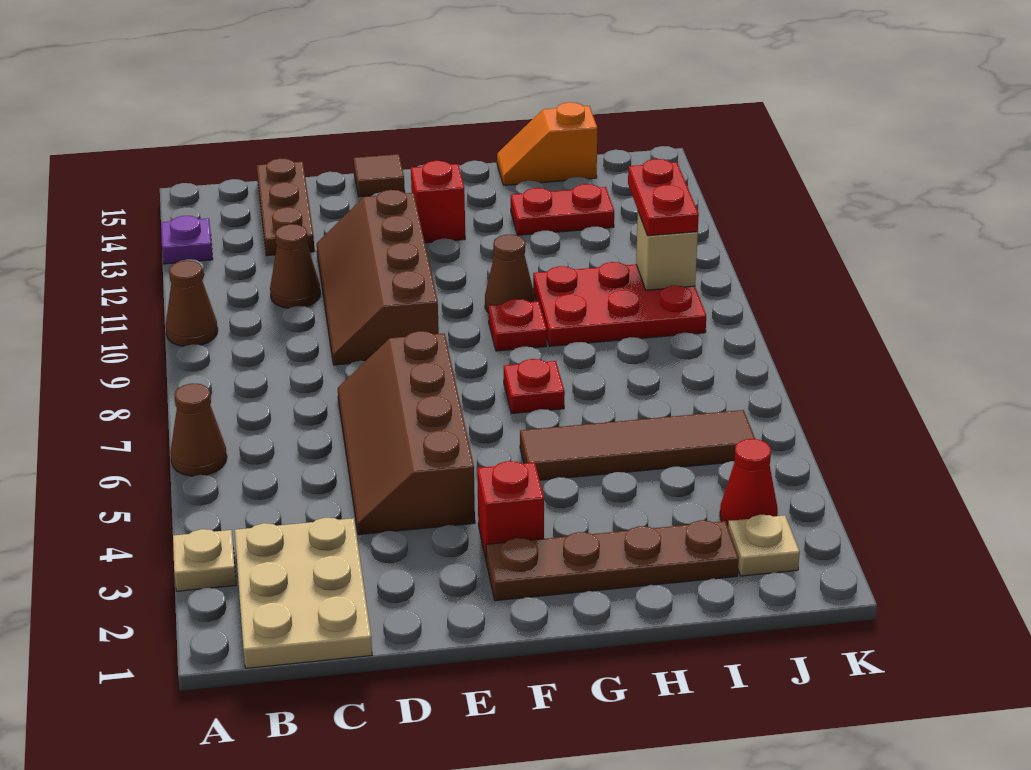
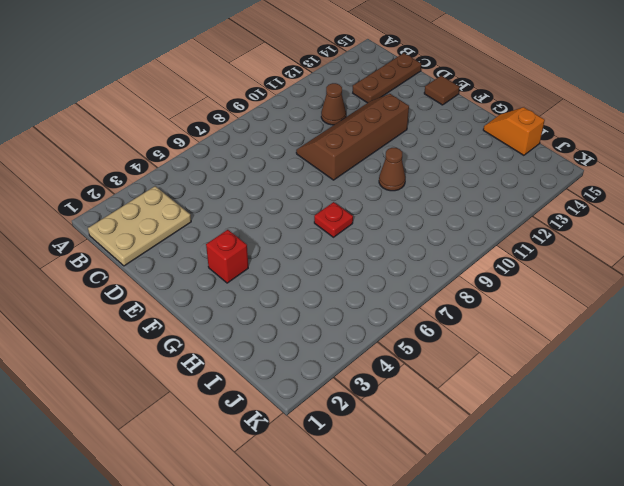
none -> tan plate A3 level 1
none -> brown cone A6 level 1
none -> brown cone A10 level 1

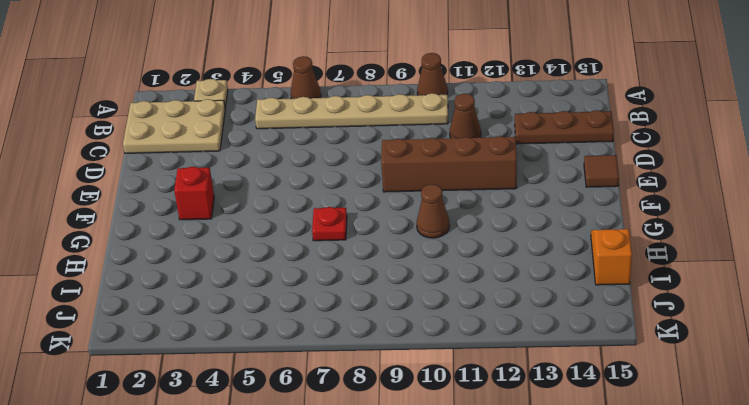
tan plate B5:B10 level 1 -> none
none -> purple plate A13 level 1
none -> brown slope D4:E7 level 1 top E
none -> brown plate F2:I2 level 1

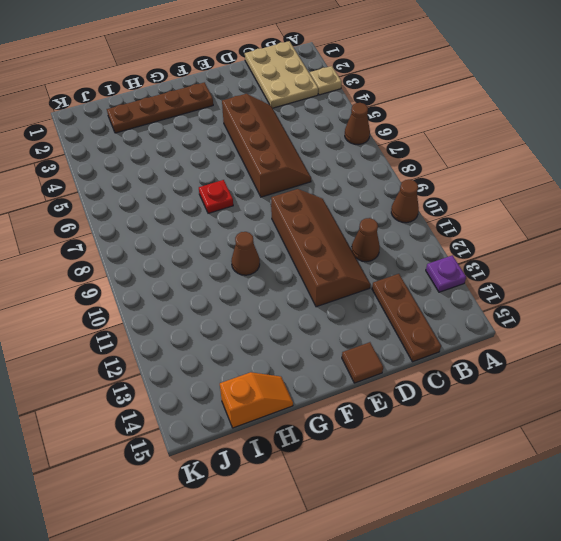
none -> red brick F3 level 1
none -> red brick F13 level 1
none -> brown tile G5:J5 level 1

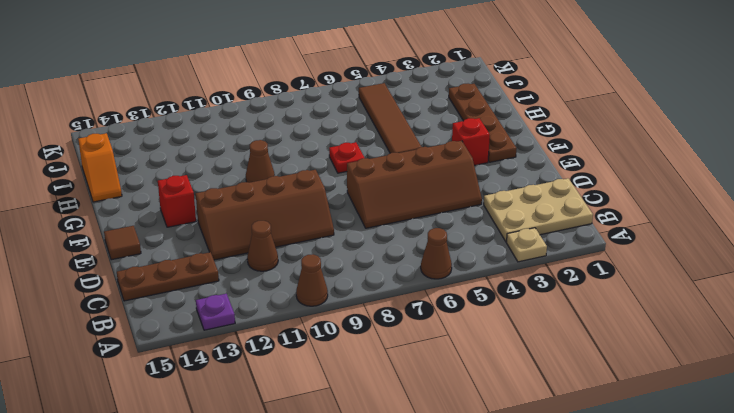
none -> red plate G9 level 1
none -> red plate H9:J10 level 1
none -> red plate H13:I13 level 1

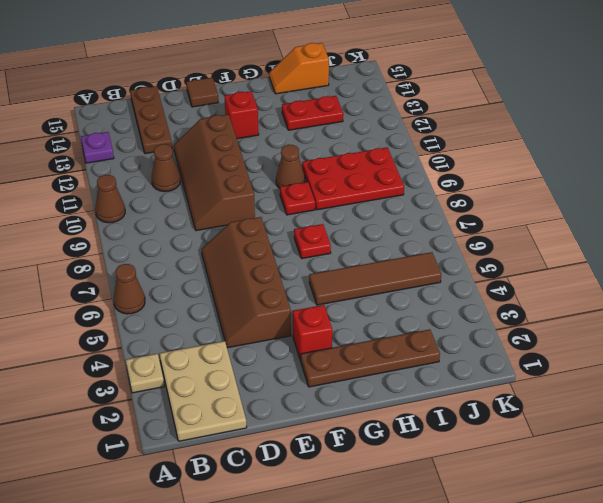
none -> tan plate J2 level 1
none -> red cone J3 level 1
none -> tan brick J10 level 2

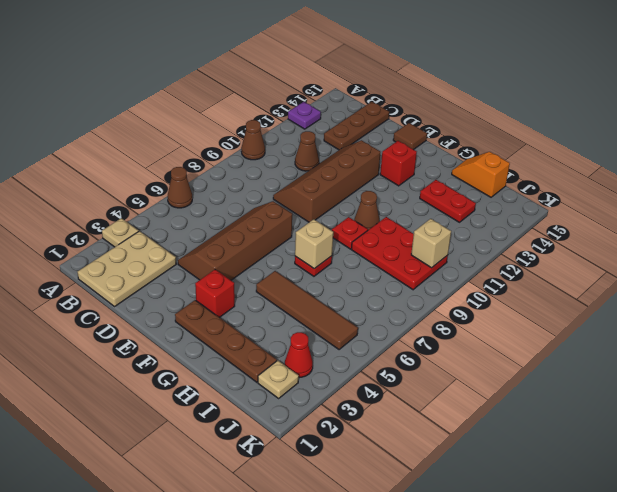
tan brick G7 level 2 -> none
none -> red plate J10:J11 level 3

